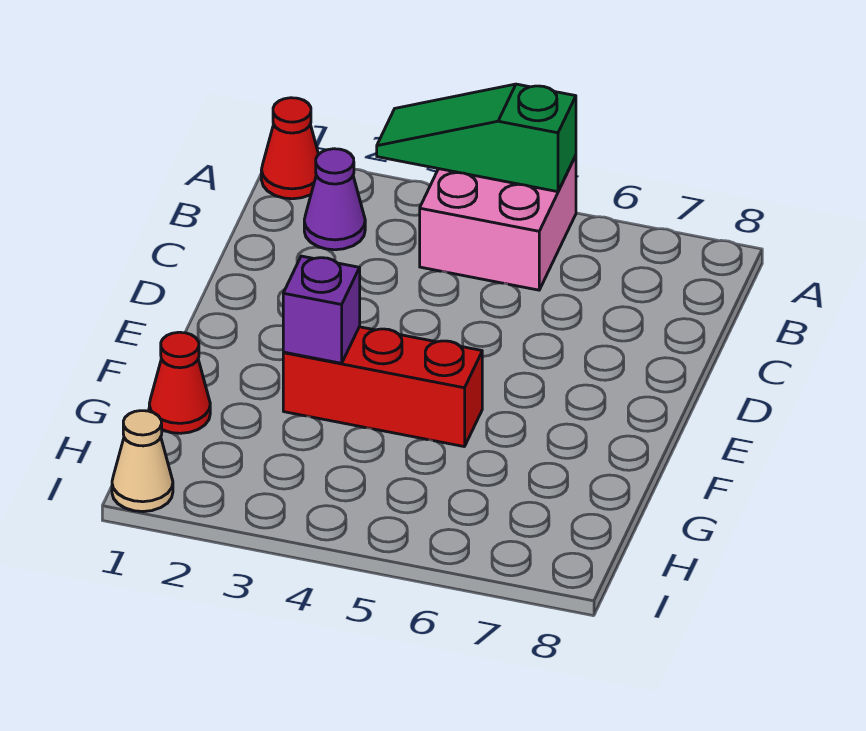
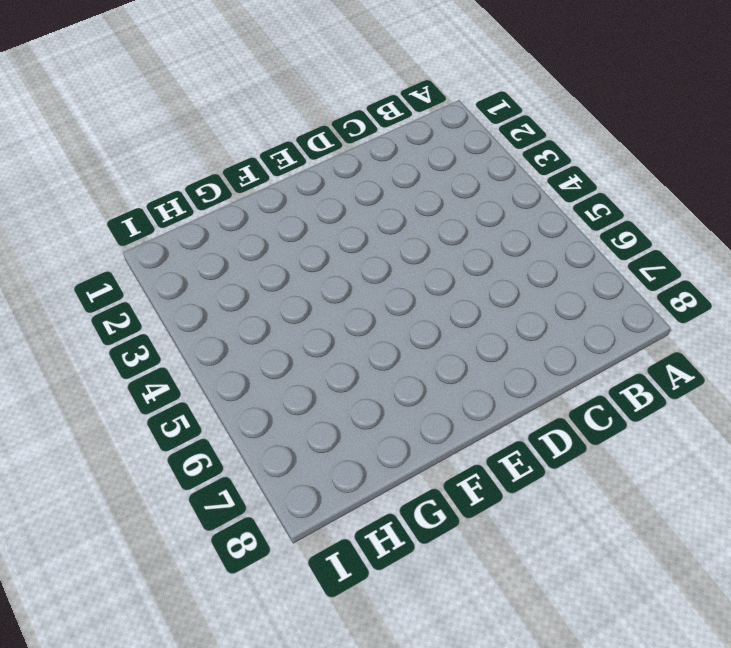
none -> red cone A1 level 1
none -> pink brick A4:B5 level 1

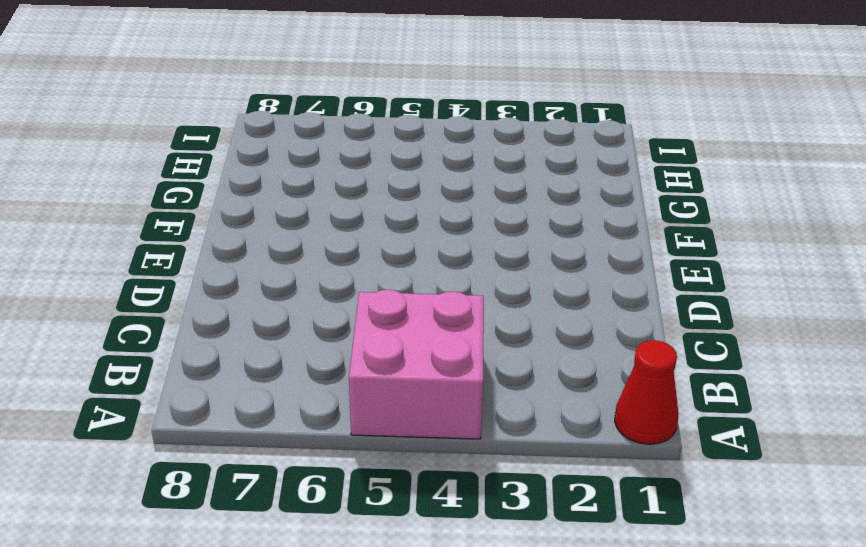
none -> purple cone B2 level 1
none -> red brick F3:F5 level 1

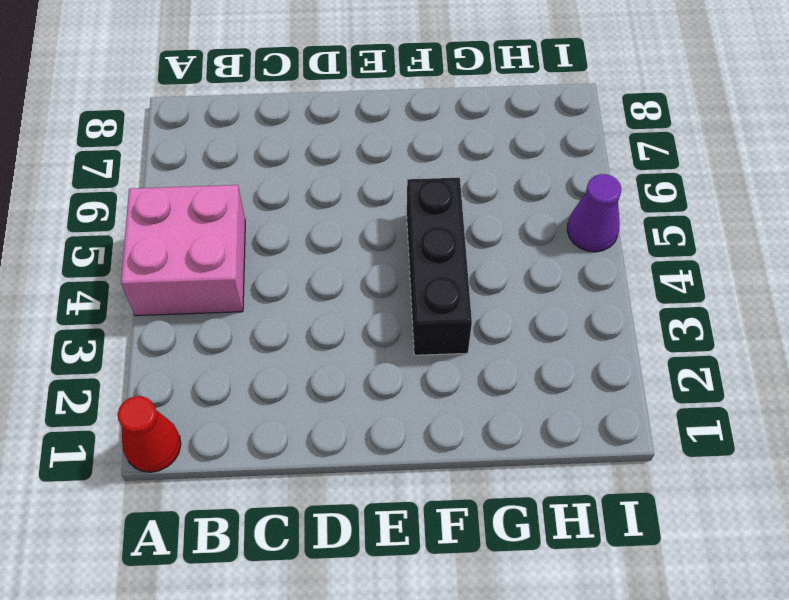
black brick F3:F5 level 1 -> red brick F3:F5 level 1
purple cone I5 level 1 -> purple cone B2 level 1
none -> red cone G1 level 1
none -> tan cone I1 level 1

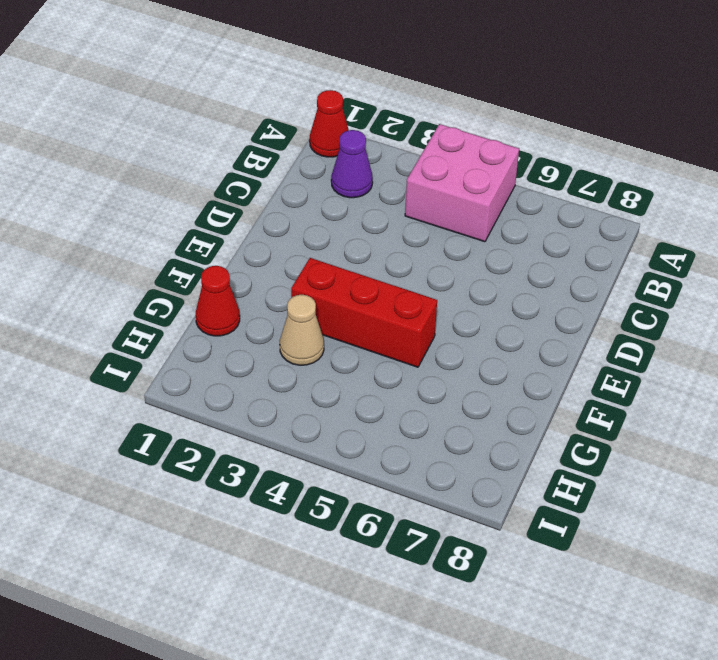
tan cone G3 level 1 -> tan cone I1 level 1
none -> green slope A3:A5 level 2 top 5
none -> purple brick F3 level 2

